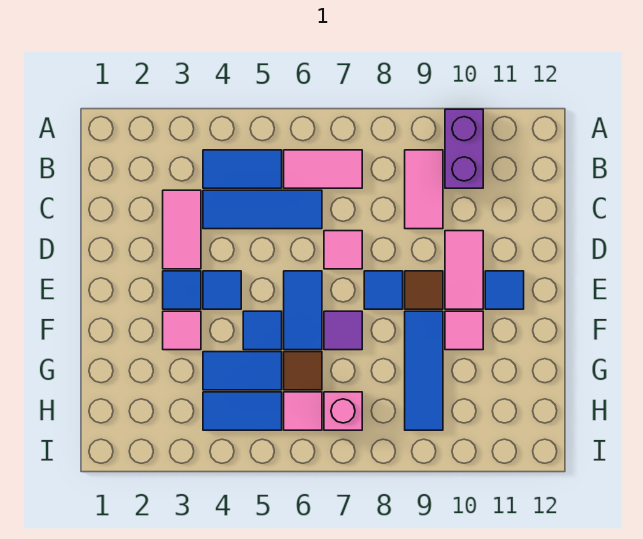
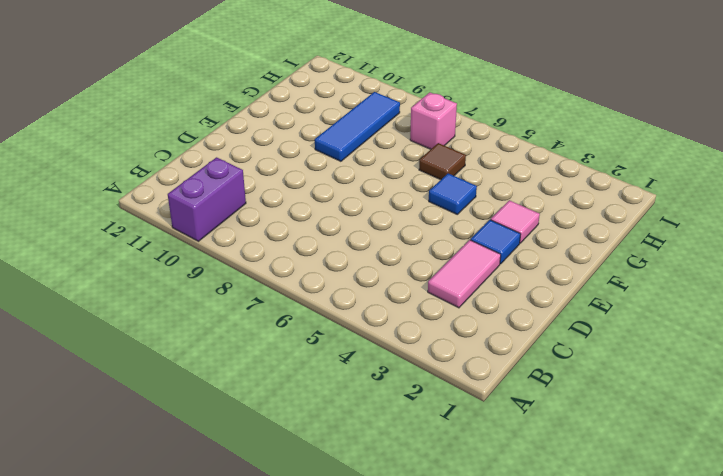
none -> blue tile B4:B5 level 1
none -> pink tile B6:B7 level 1
none -> pink tile B9:C9 level 1

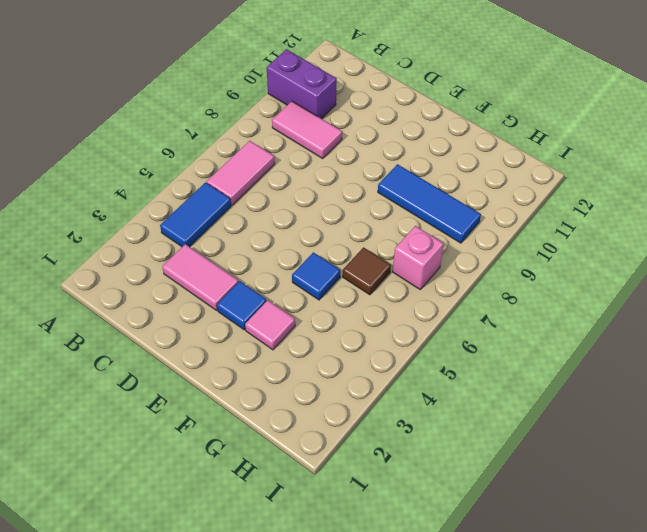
none -> blue tile C4:C6 level 1
none -> pink tile D7 level 1
none -> pink tile D10:E10 level 1

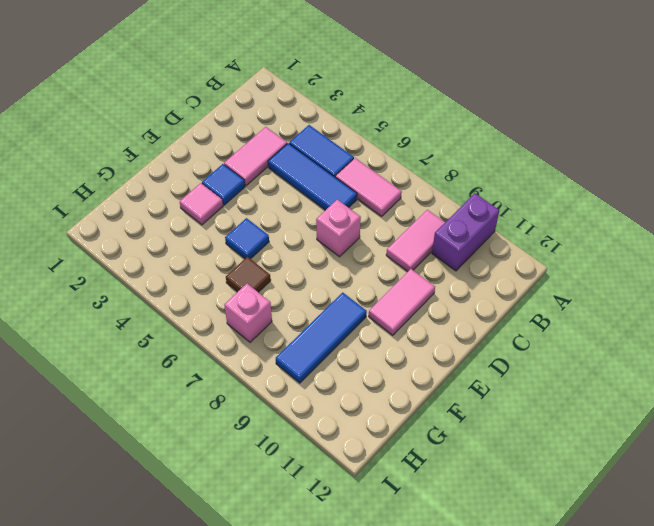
pink brick D7 level 1 -> pink tile D7 level 1
none -> blue tile E4 level 1
none -> blue tile E6:F6 level 1
none -> blue tile E8 level 1

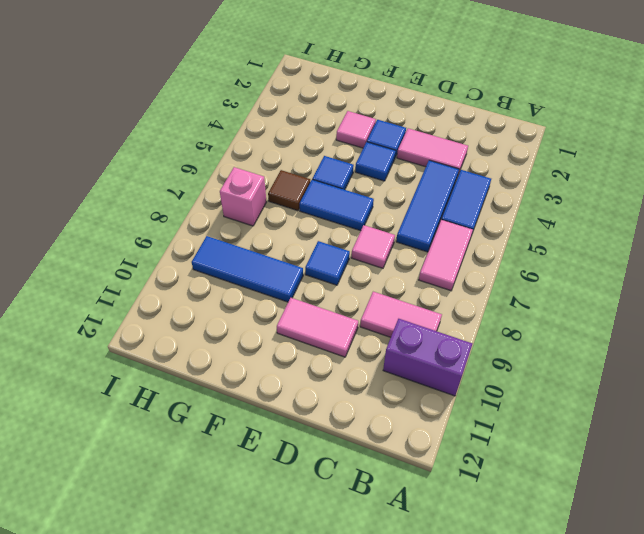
none -> brown tile E9 level 1
none -> blue tile E11 level 1
none -> purple tile F7 level 1

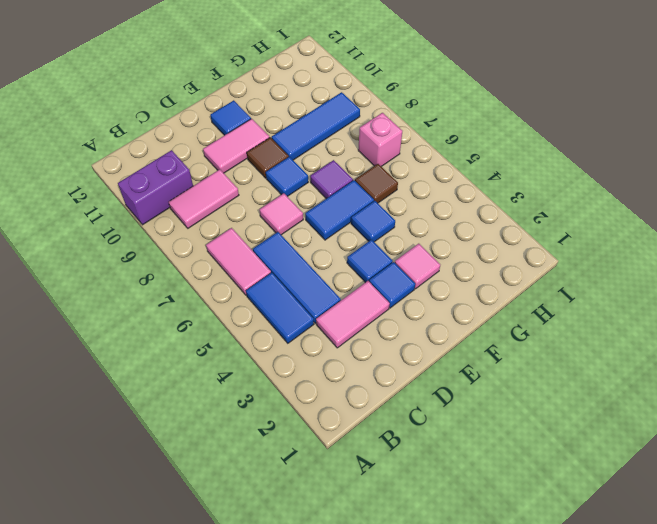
none -> pink tile F10 level 1
none -> blue tile G4:G5 level 1
none -> blue tile H4:H5 level 1

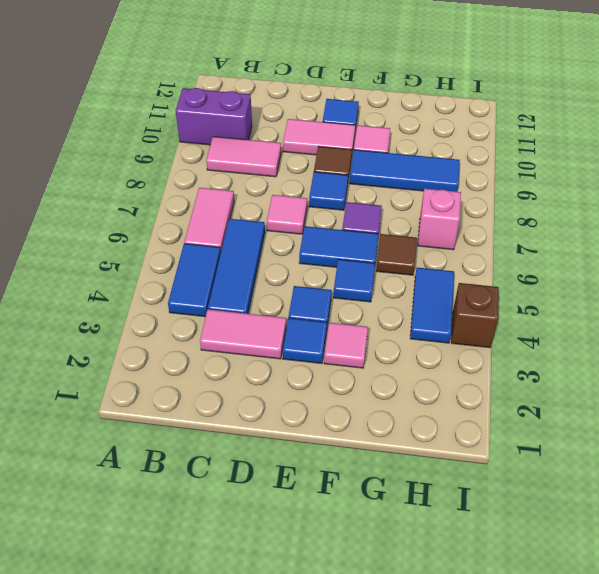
brown brick I4 level 1 -> none
none -> blue tile G4:G5 level 1
none -> pink tile H6 level 1

